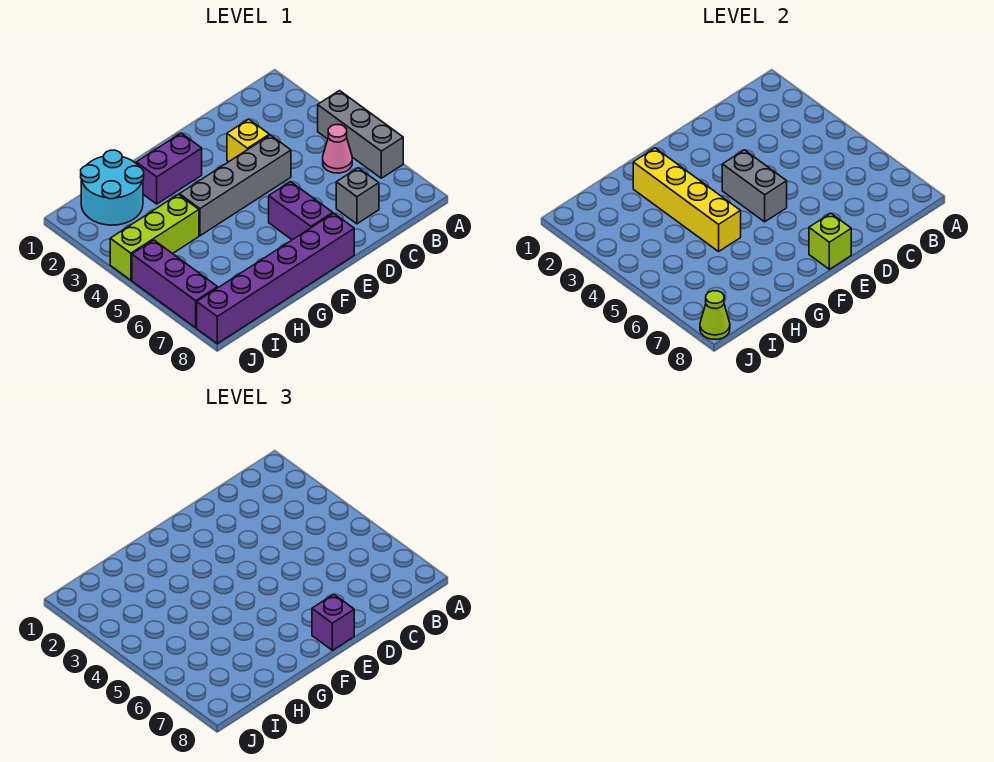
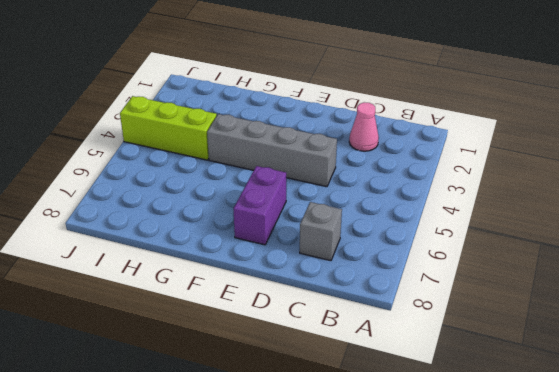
pink cone C2 level 1 -> pink cone B5 level 1
none -> grey brick A4:A6 level 1
none -> yellow brick D3 level 1
none -> purple brick E8:J8 level 1

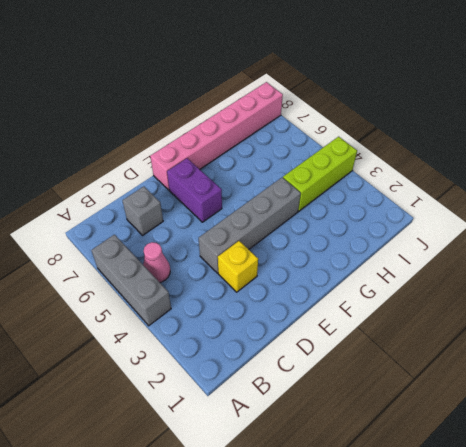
pink brick E8:J8 level 1 -> purple brick E8:J8 level 1
none -> purple brick F2:G2 level 1
none -> cyan round brick H1:I2 level 1
none -> purple brick J5:J7 level 1

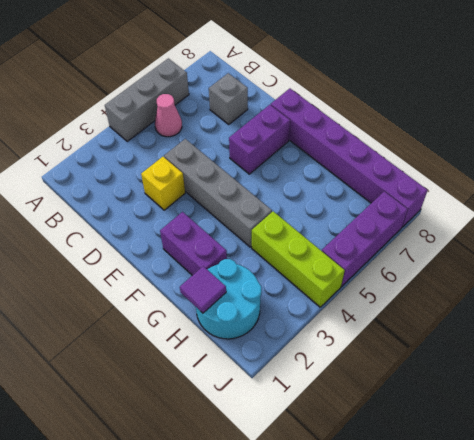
purple tile H1 level 2 -> none
none -> grey brick E4:E5 level 2
none -> lime brick E8 level 2
none -> yellow brick G2:G5 level 2

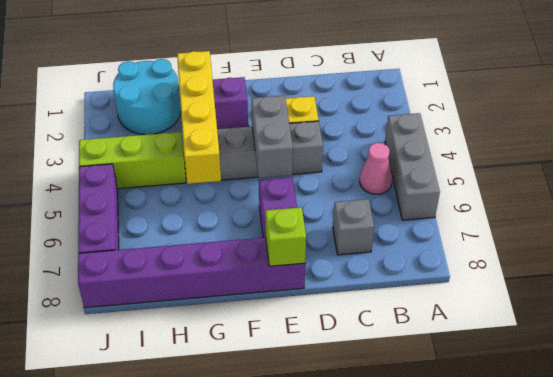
none -> lime cone J8 level 2
none -> purple brick E8 level 3

